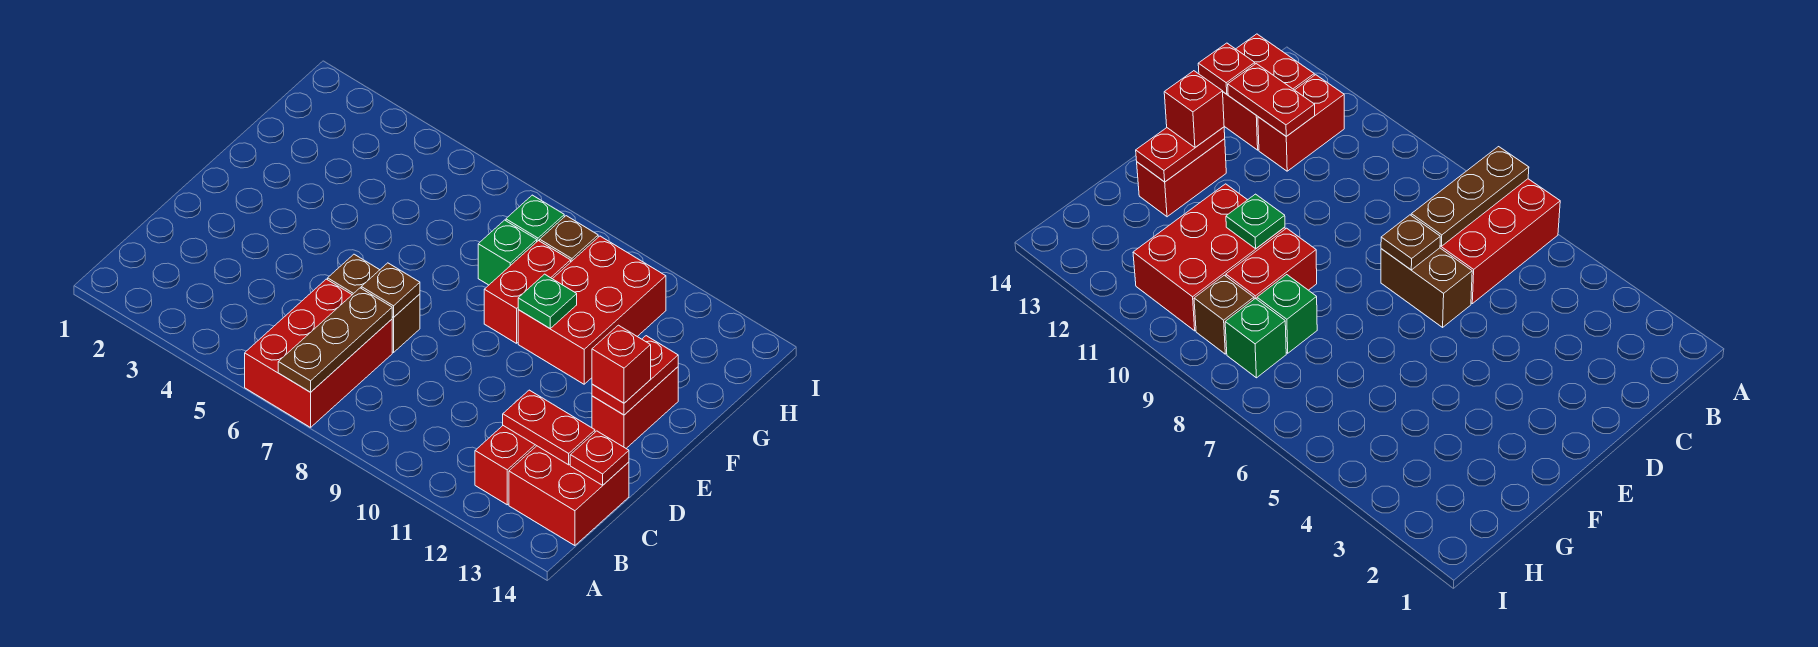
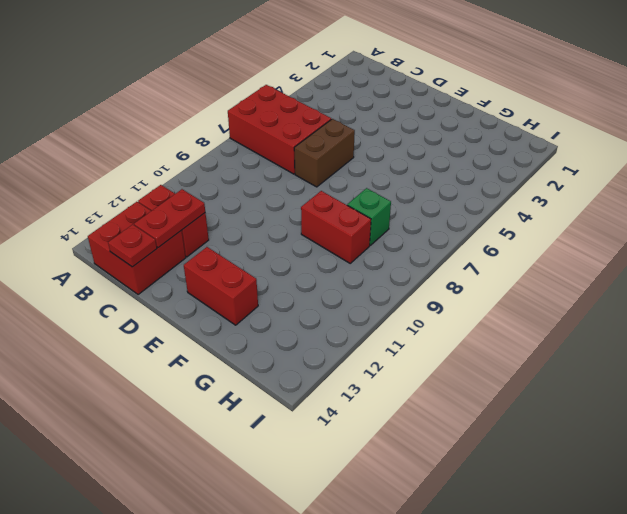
none -> red brick F10:H11 level 1
none -> green brick H8 level 1
none -> brown brick H9 level 1

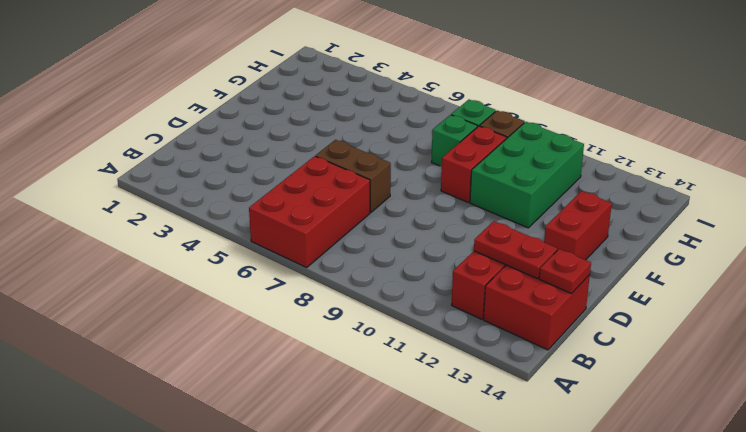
green brick F10:H11 level 1 -> red brick F10:H11 level 1
none -> brown plate A7:C7 level 2
none -> brown plate D7 level 2
none -> red plate E13:F13 level 2

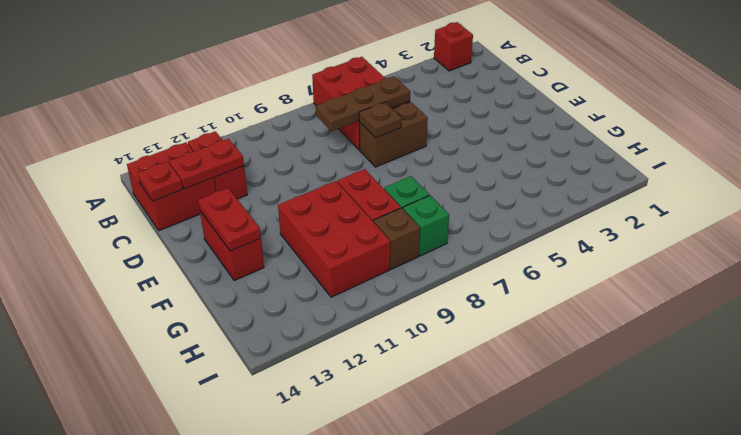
red brick A2 level 1 -> red brick E13 level 3
brown plate C6:C8 level 2 -> brown plate A7:C7 level 2
none -> green plate F10 level 2

